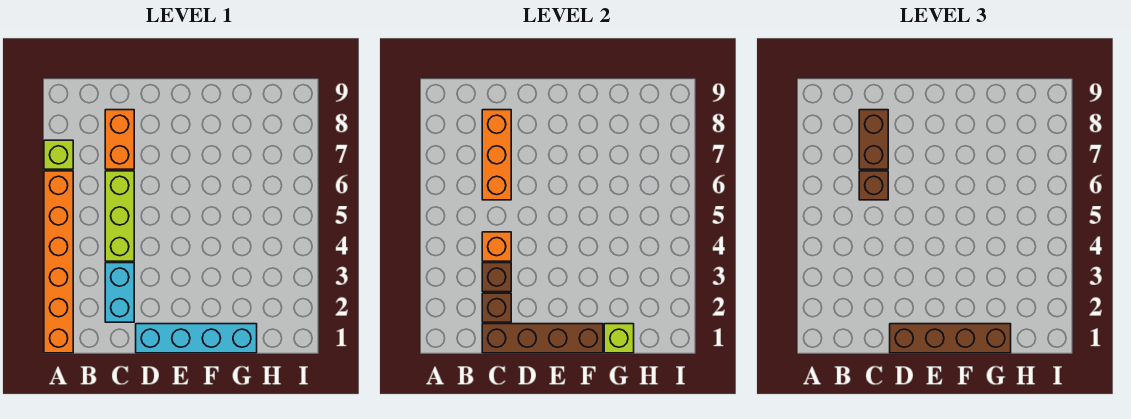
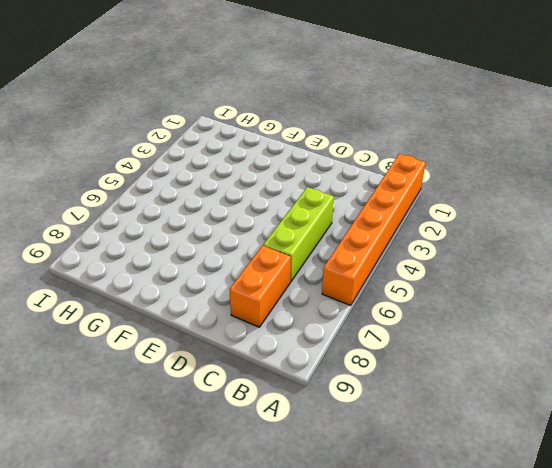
none -> lime brick A7 level 1
none -> cyan brick C2:C3 level 1
none -> cyan brick D1:G1 level 1

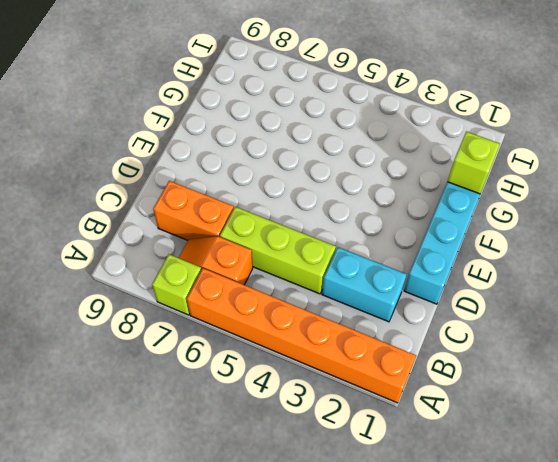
orange slope B6:B7 level 1 top 6 -> none
none -> brown brick C1:F1 level 2
none -> brown brick C2 level 2
none -> brown brick C3 level 2

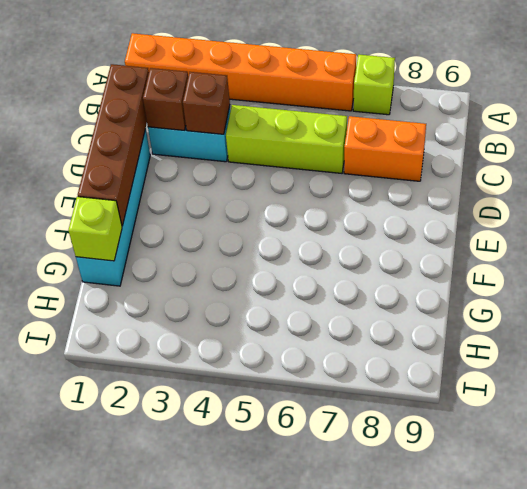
none -> orange brick C4 level 2
none -> orange brick C6:C8 level 2
none -> brown brick C6 level 3

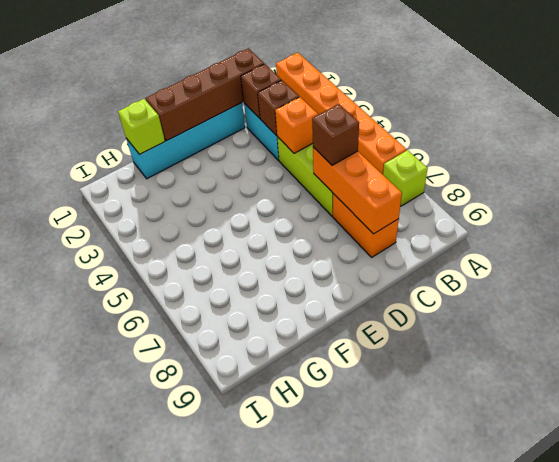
none -> brown brick C7:C8 level 3
none -> brown brick D1:G1 level 3

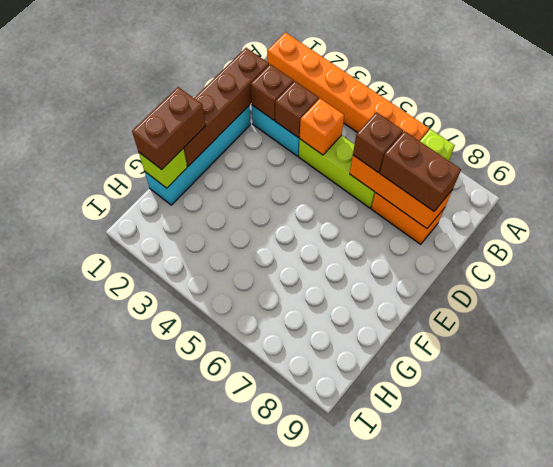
brown brick F1:G1 level 3 -> brown brick D1:G1 level 3

